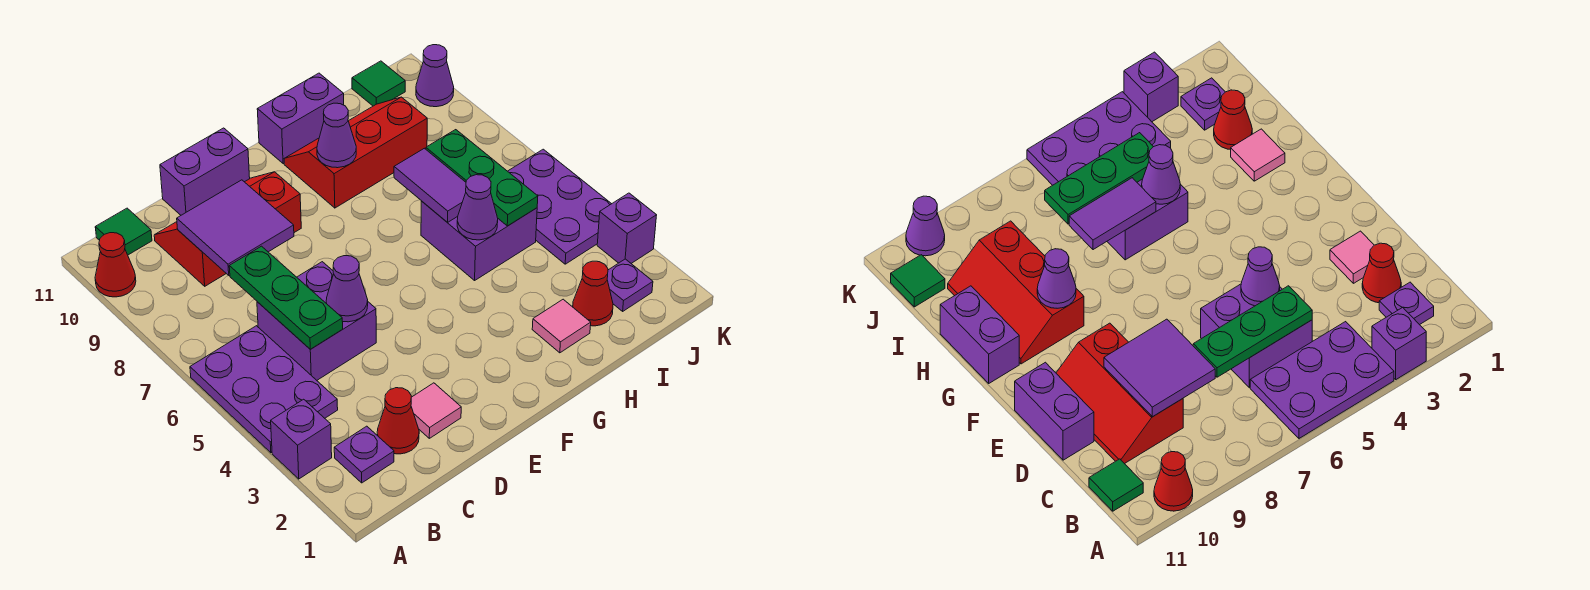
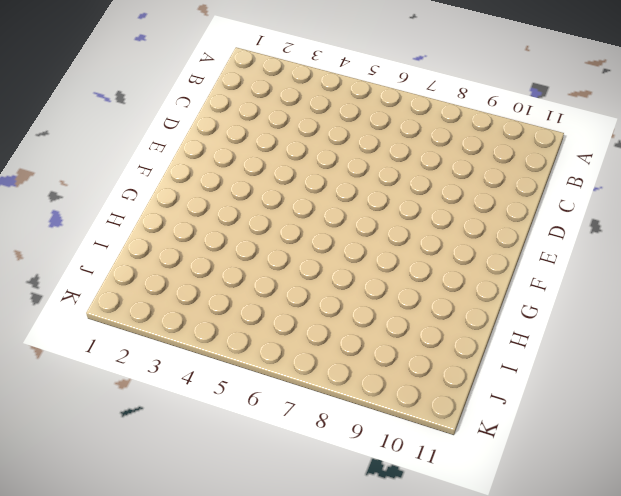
none -> purple brick A3 level 1
none -> purple plate A4:B6 level 1
none -> red cone A10 level 1

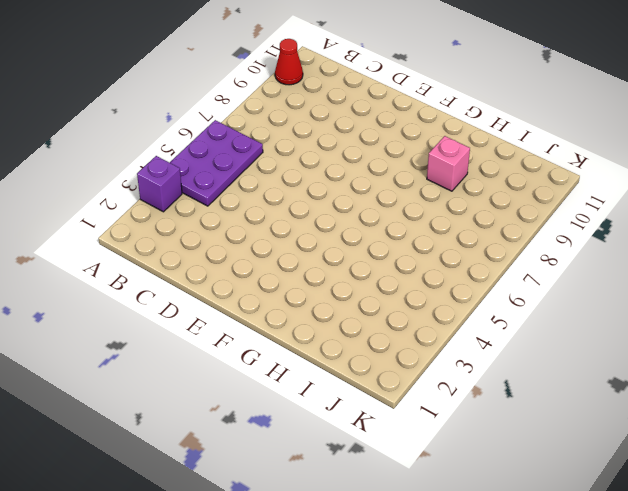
pink brick H9 level 1 -> red slope G9:I10 level 1 top 9
none -> purple plate B2 level 1
none -> green tile B11 level 1
none -> red cone C2 level 1

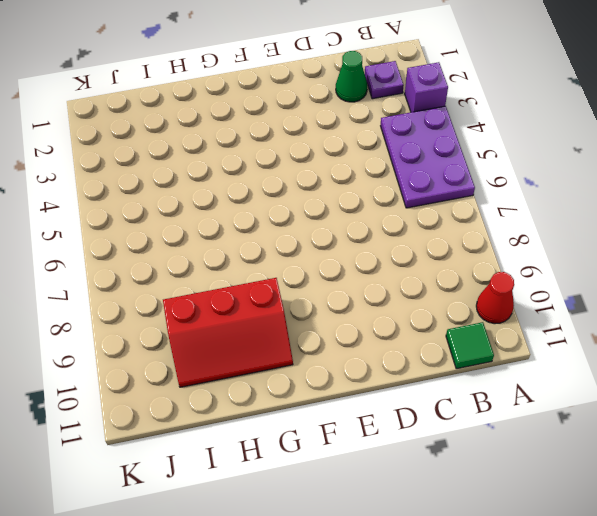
green cone C2 level 1 -> red cone C2 level 1
none -> purple brick C5:D6 level 1
none -> red slope C9:E10 level 1 top 9
none -> pink tile D2 level 1

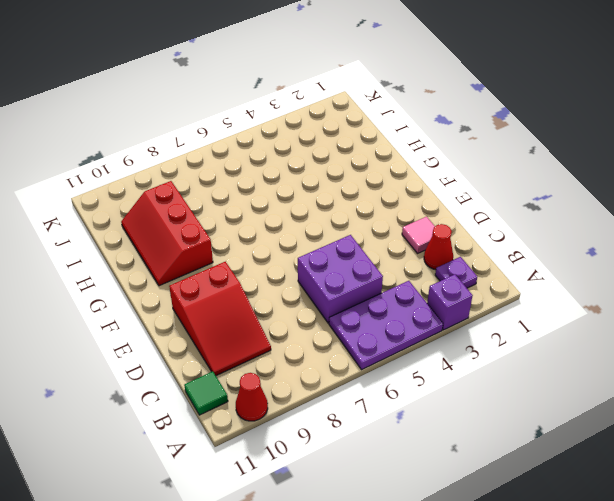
red slope C9:E10 level 1 top E -> red slope C9:E10 level 1 top 9
none -> purple brick D11:E11 level 1
none -> purple brick G11:H11 level 1
none -> pink tile H2 level 1

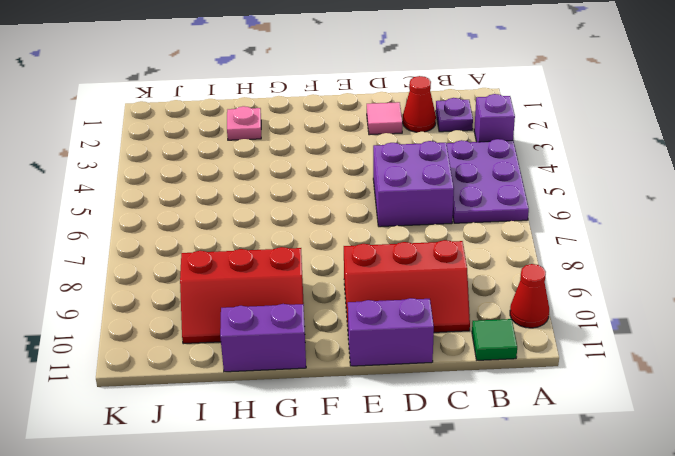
pink plate H2 level 1 -> pink tile H2 level 1
none -> purple brick H5:I6 level 1
none -> red cone I2 level 1
none -> purple plate J2 level 1

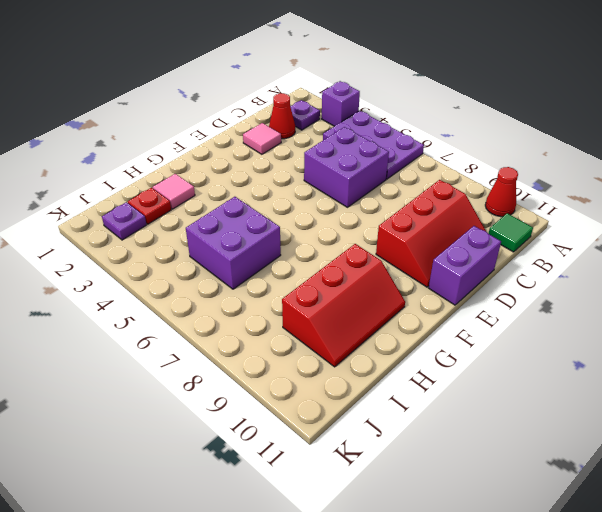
red plate I2 level 1 -> red cone I2 level 1
none -> purple brick G11:H11 level 1
none -> purple plate J4:K6 level 1
none -> green tile J11 level 1

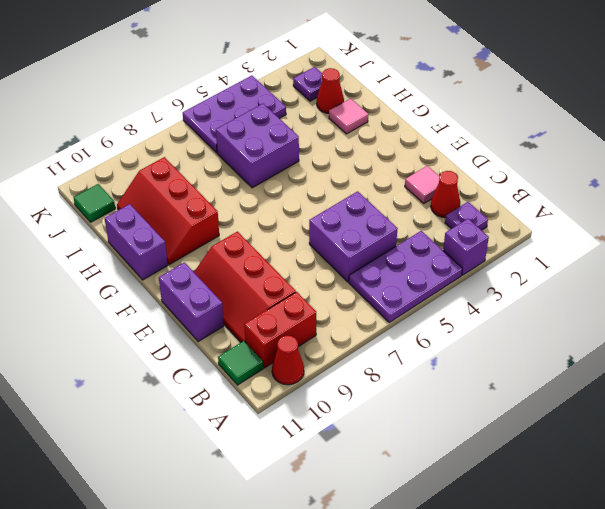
red brick B9:B10 level 1 -> none
none -> purple brick K3 level 1
none -> purple cone K10 level 1
none -> green plate C5:C7 level 2

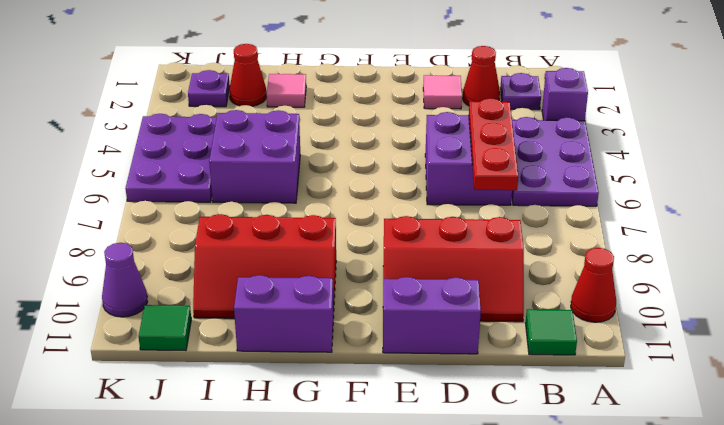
red plate C5:C7 level 2 -> green plate C5:C7 level 2
none -> purple brick K3 level 1
none -> purple tile C8:D9 level 2
none -> purple cone D5 level 2

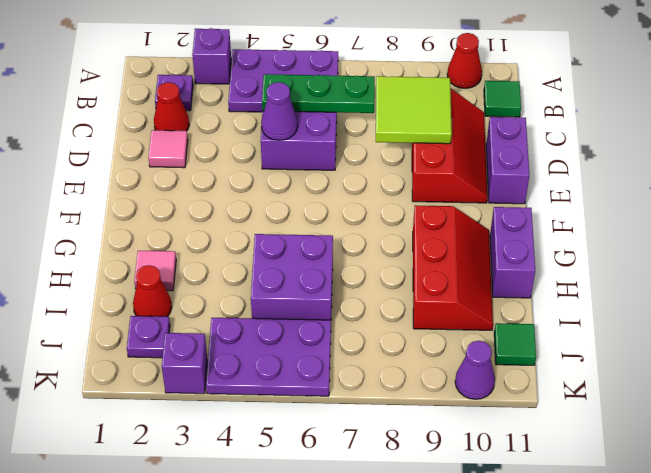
lime tile C8:D9 level 2 -> purple tile C8:D9 level 2
none -> purple cone G9 level 2
none -> purple cone H5 level 2
none -> purple tile H6:H7 level 2

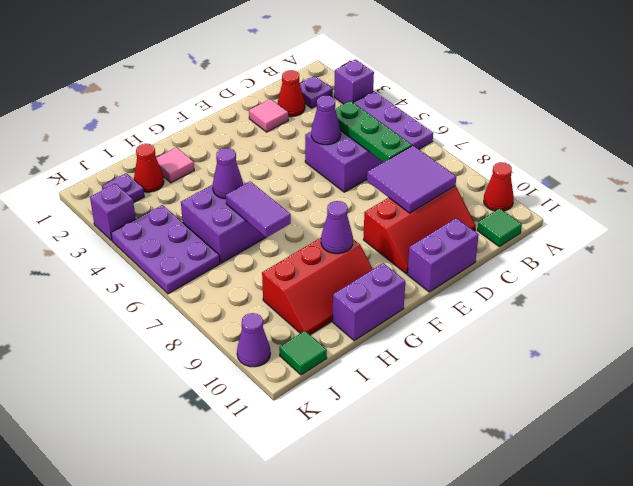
none -> green plate I5:I7 level 2

